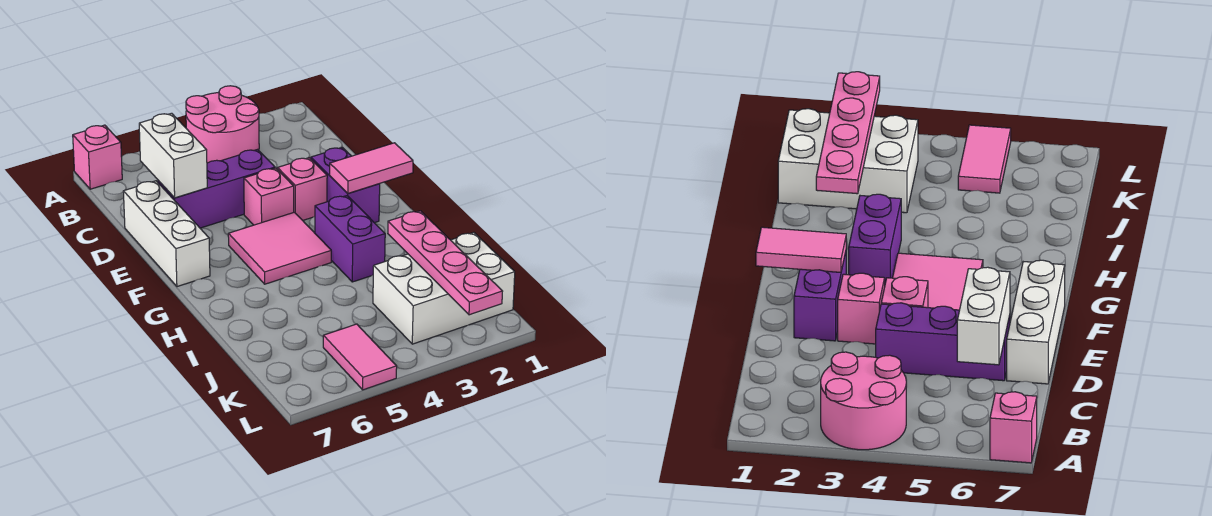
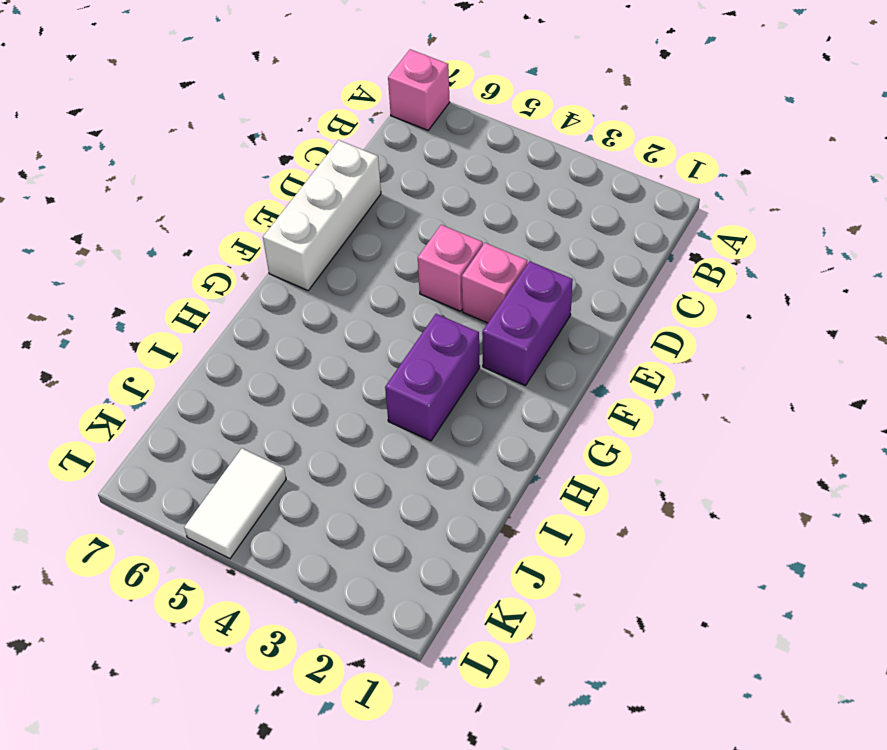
white tile K5:L5 level 1 -> pink tile K5:L5 level 1
none -> pink round brick A3:B4 level 1
none -> purple brick D4:D6 level 1
none -> pink tile F4:G5 level 1

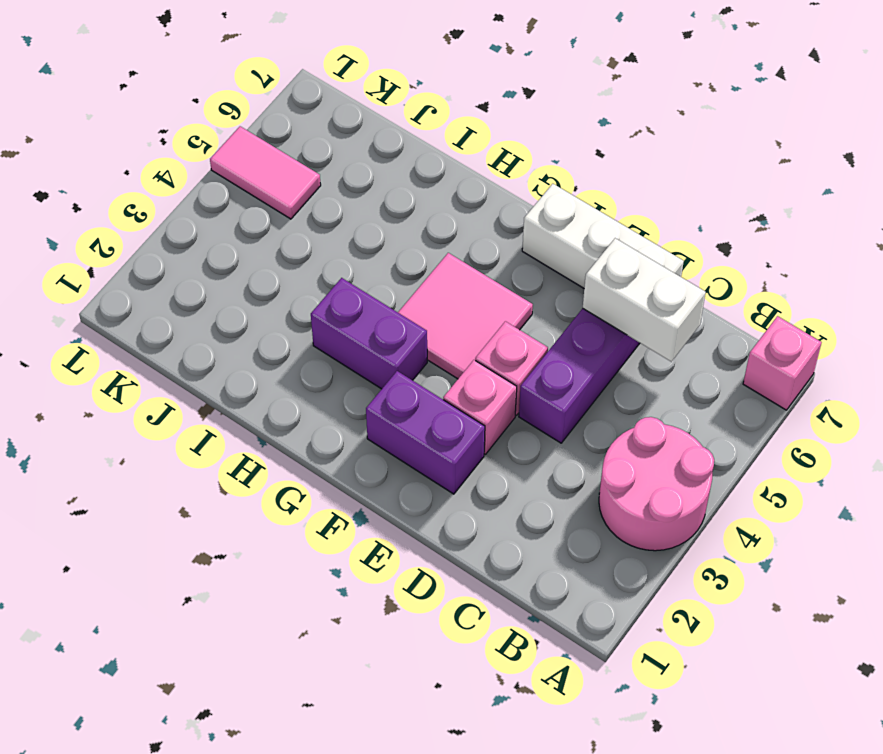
none -> white brick J1:K3 level 1
none -> pink tile F1:F2 level 2
none -> pink plate I2:L2 level 2

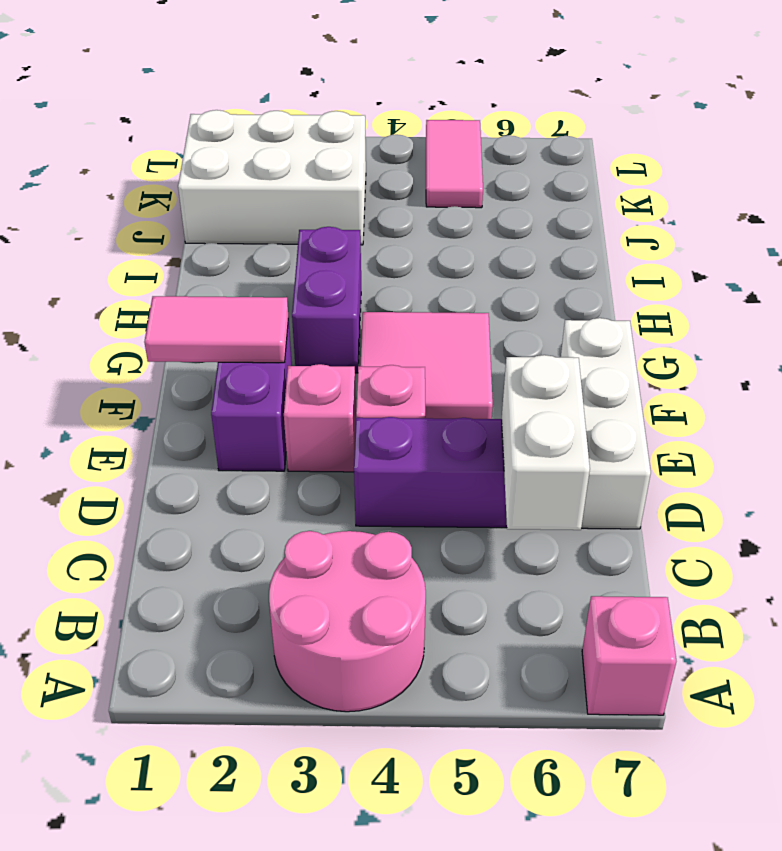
none -> pink plate I2:L2 level 2

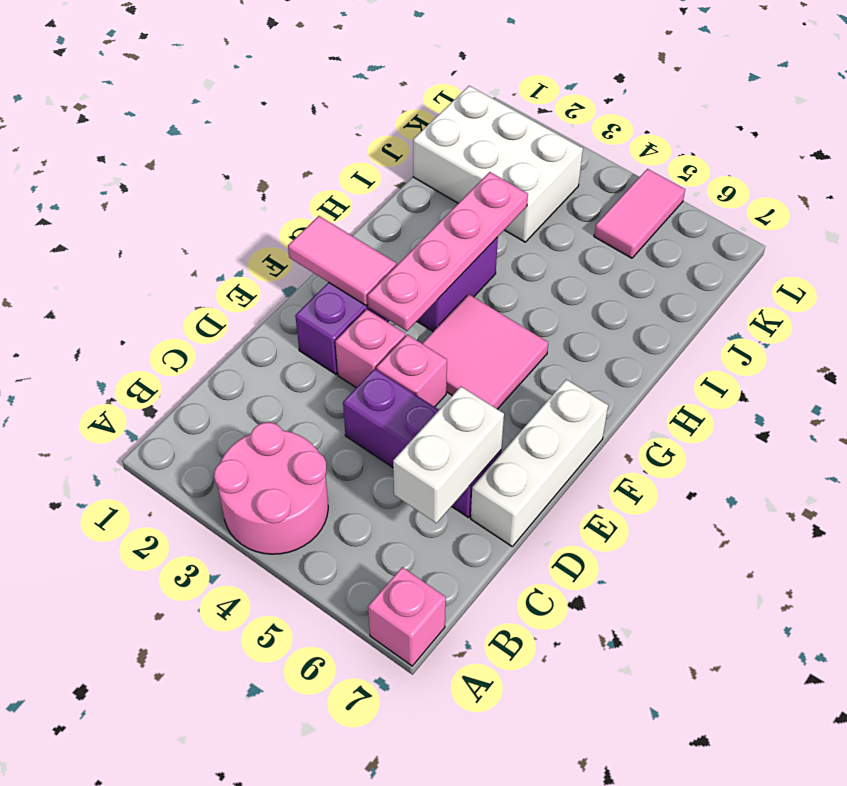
pink plate F3:I3 level 2 -> pink plate I2:L2 level 2

